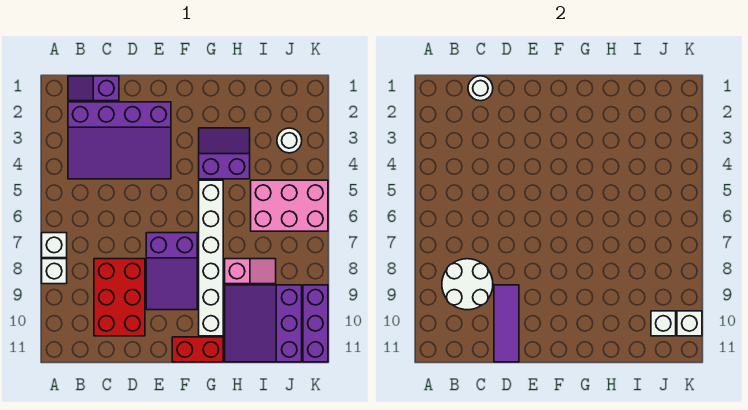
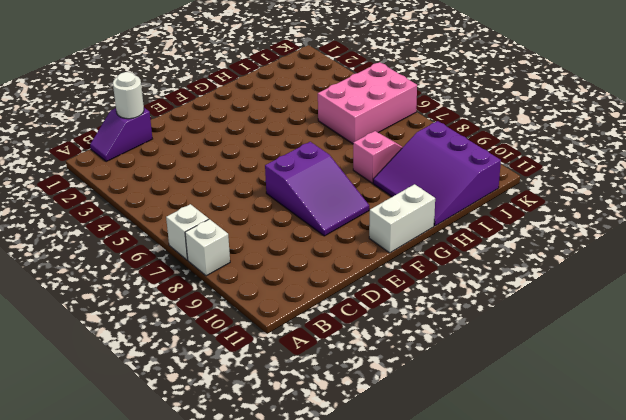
white brick F11:G11 level 1 -> red brick F11:G11 level 1
none -> purple slope B2:E4 level 1 top 2
none -> red brick C8:D10 level 1
none -> purple slope G3:H4 level 1 top 4

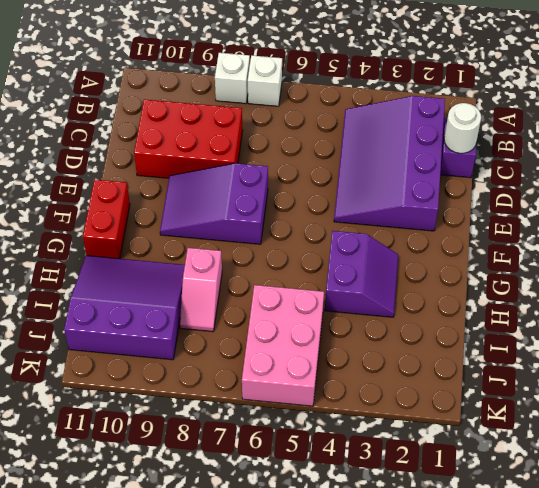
none -> white brick G5:G10 level 1
none -> white round brick J3 level 1
none -> purple brick K9:K11 level 1

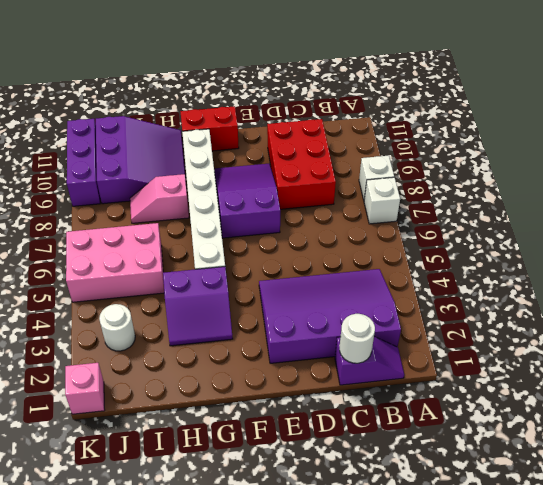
pink brick K1 level 1 -> none
none -> white round brick B8:C9 level 2
none -> purple tile D9:D11 level 2
none -> white brick J10 level 2

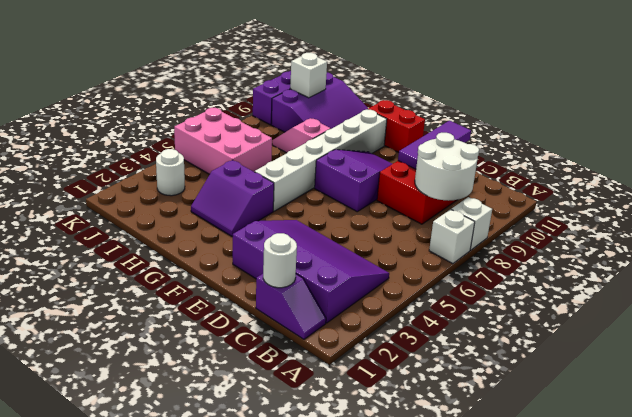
none -> white brick K10 level 2

